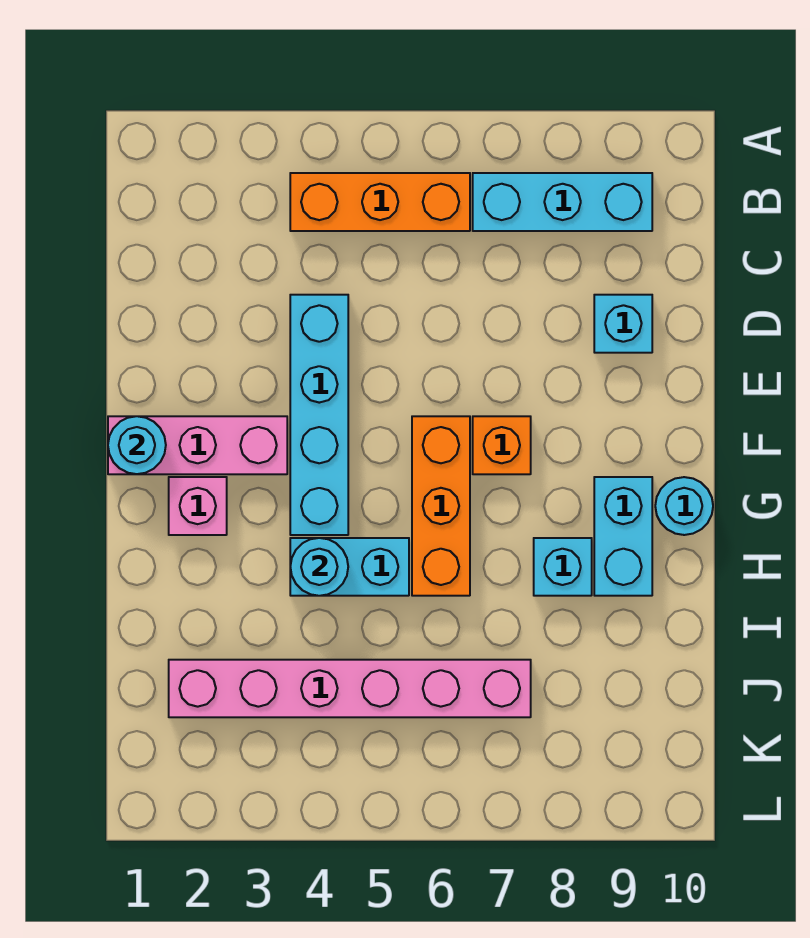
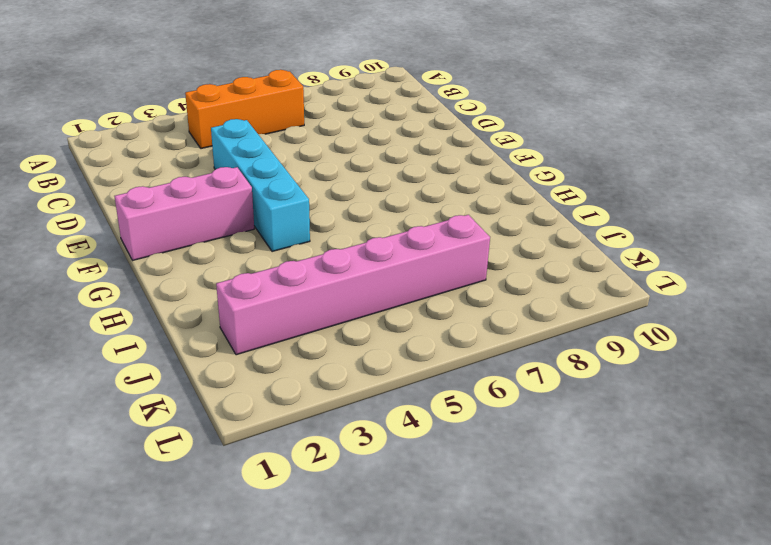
none -> cyan brick B7:B9 level 1
none -> cyan brick D9 level 1
none -> orange brick F6:H6 level 1

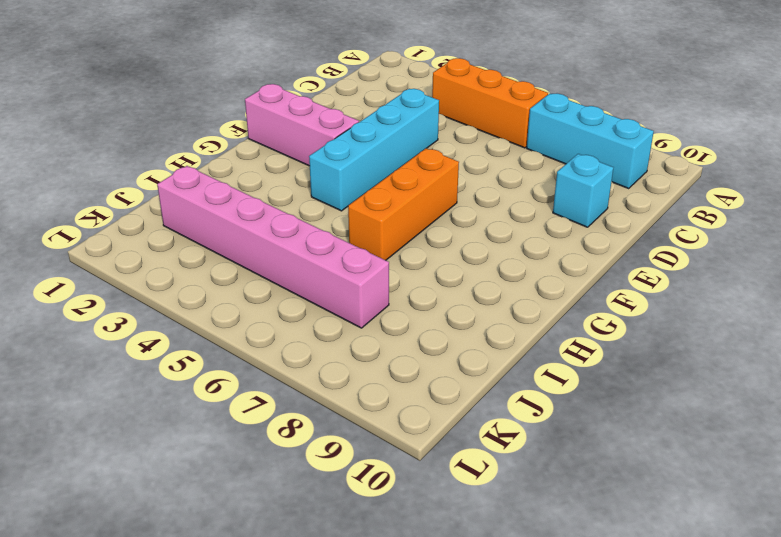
none -> orange brick F7 level 1
none -> pink brick G2 level 1
none -> cyan brick G9:H9 level 1

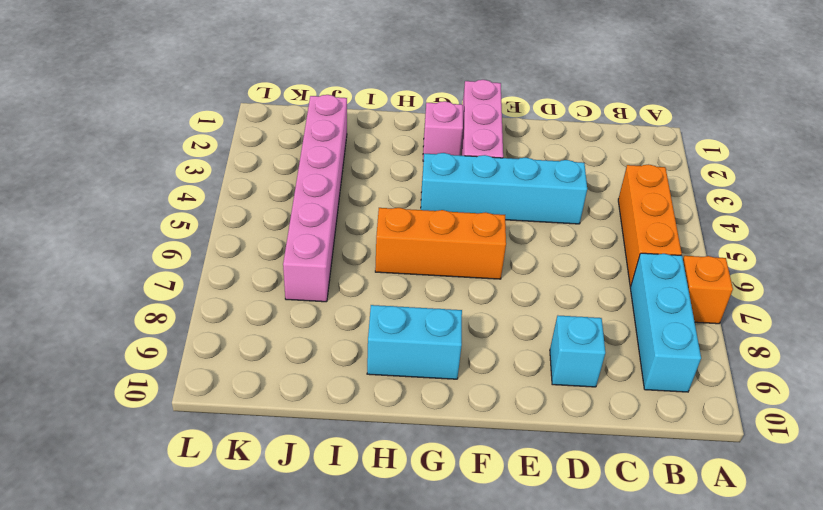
orange brick A7 level 1 -> orange brick F7 level 1
none -> cyan round brick G10 level 1
none -> cyan brick H4:H5 level 1
none -> cyan brick H8 level 1

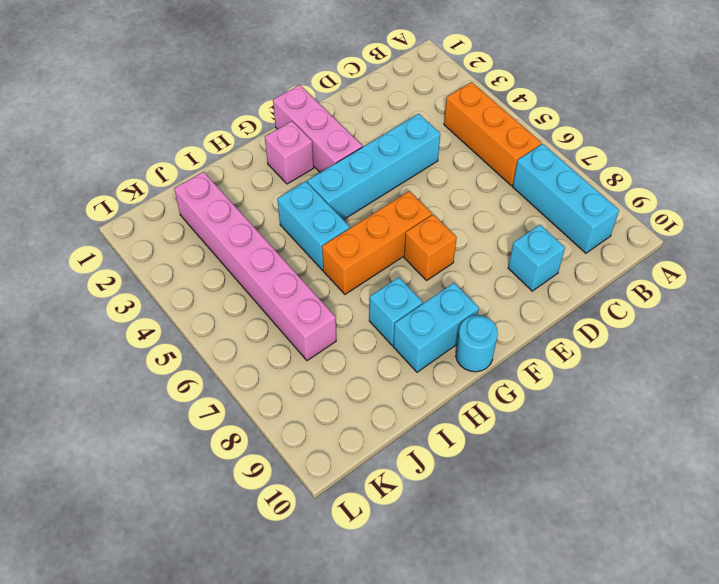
none -> cyan round brick F1 level 2
none -> cyan round brick H4 level 2

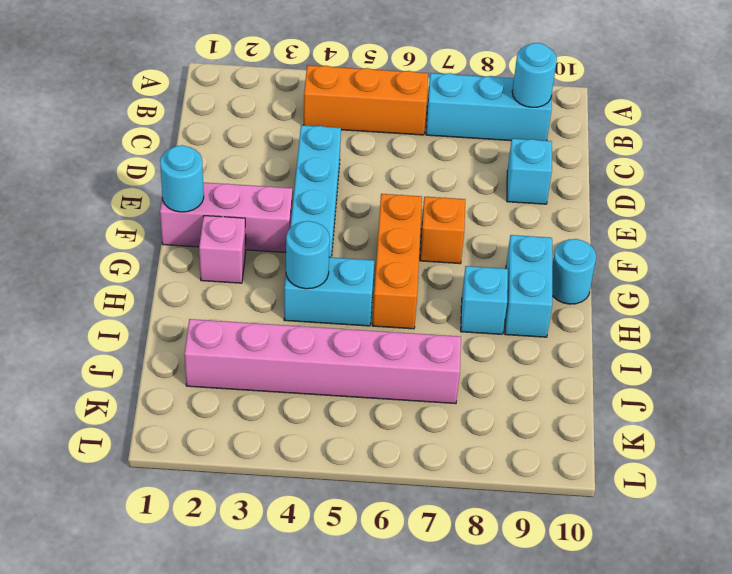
cyan round brick B9 level 2 -> none

